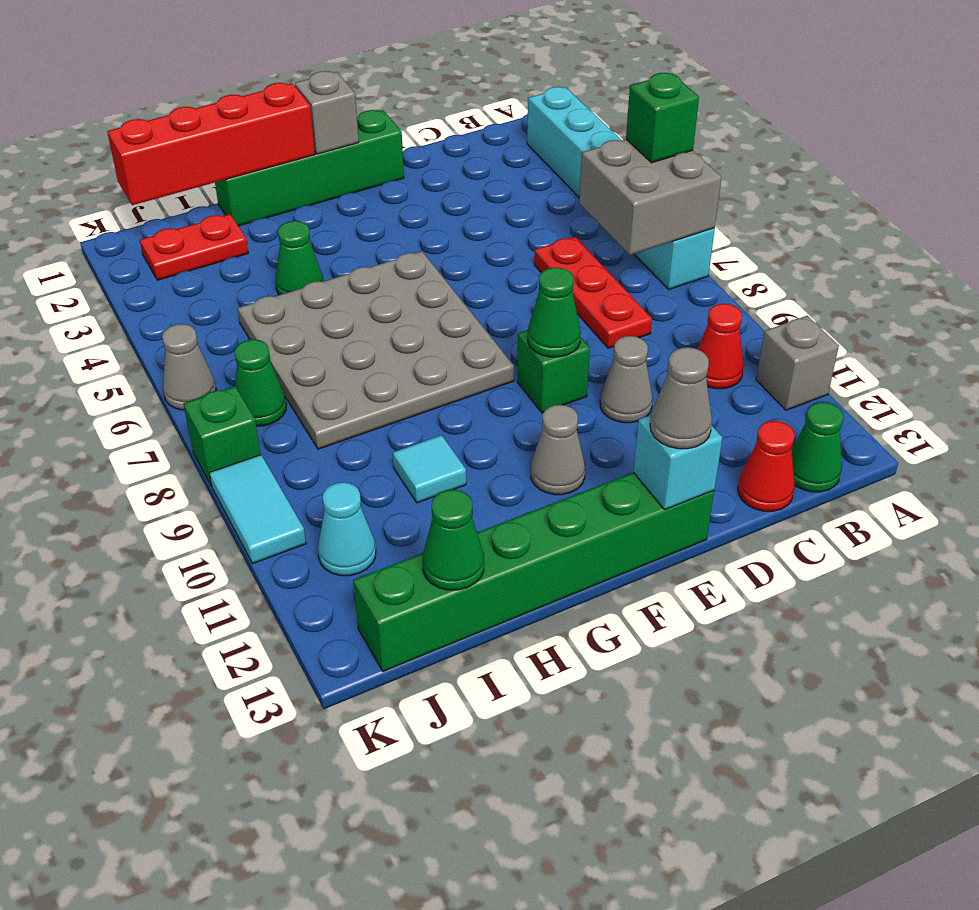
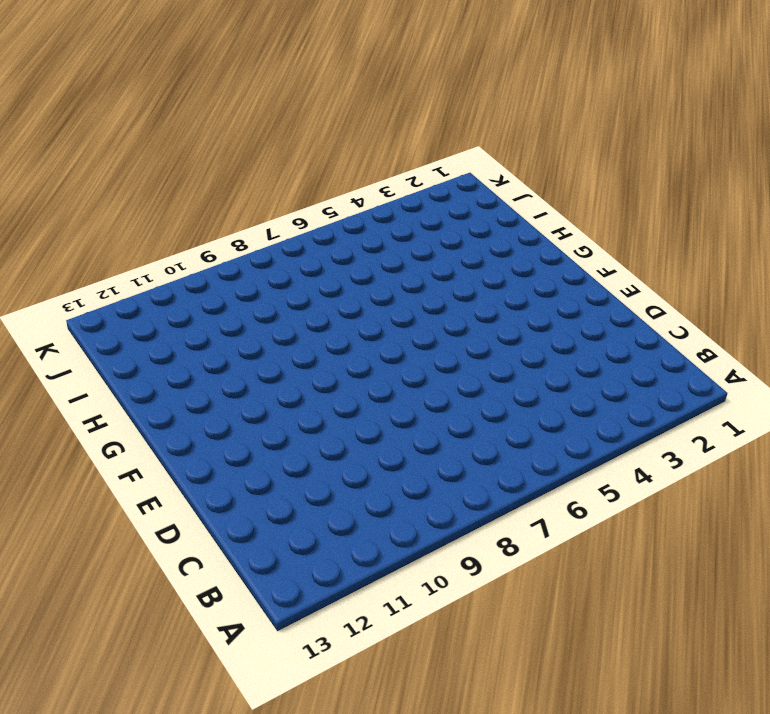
none -> cyan brick A2:A7 level 1
none -> grey brick A11 level 1
none -> red cone B10 level 1

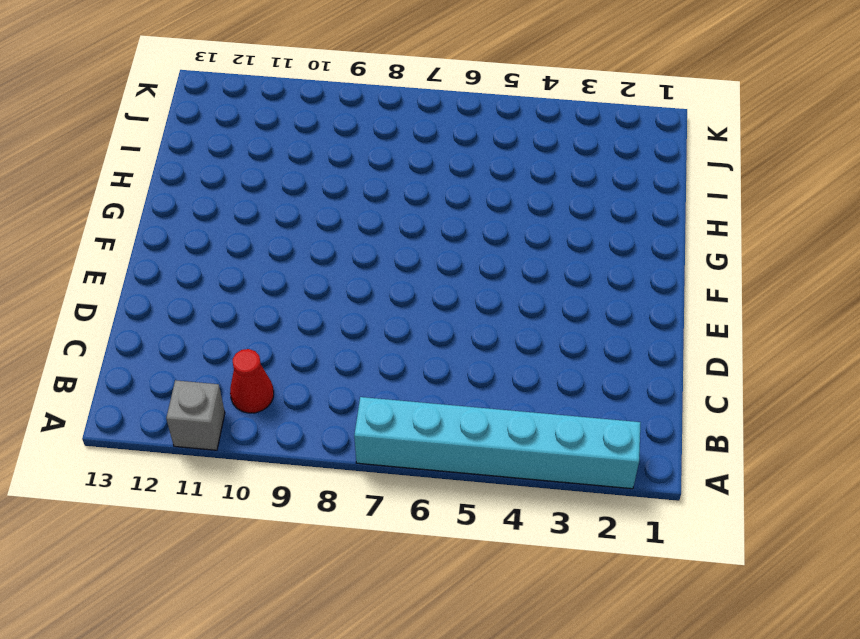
none -> green cone B13 level 1
none -> red plate C6:C8 level 1
none -> red cone C13 level 1

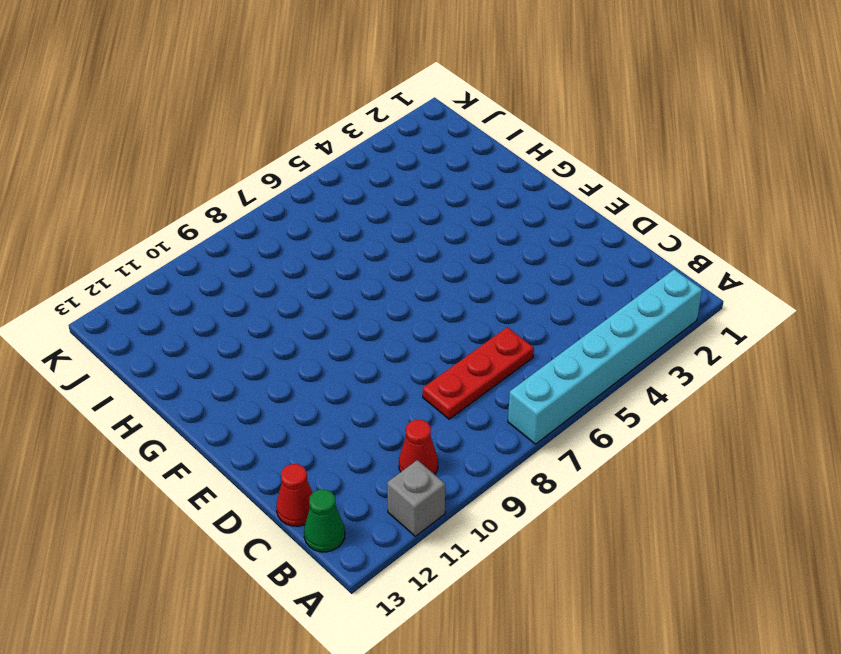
none -> grey cone D10 level 1
none -> green brick E1:H1 level 1
none -> green brick E9 level 1

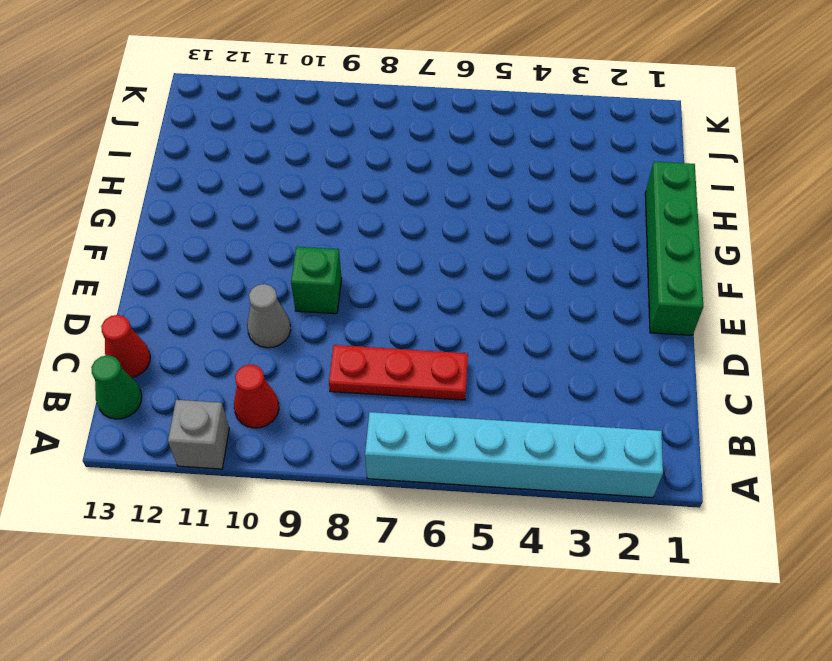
none -> green brick E13:J13 level 1
none -> grey plate F5:I8 level 1
none -> grey cone F11 level 1

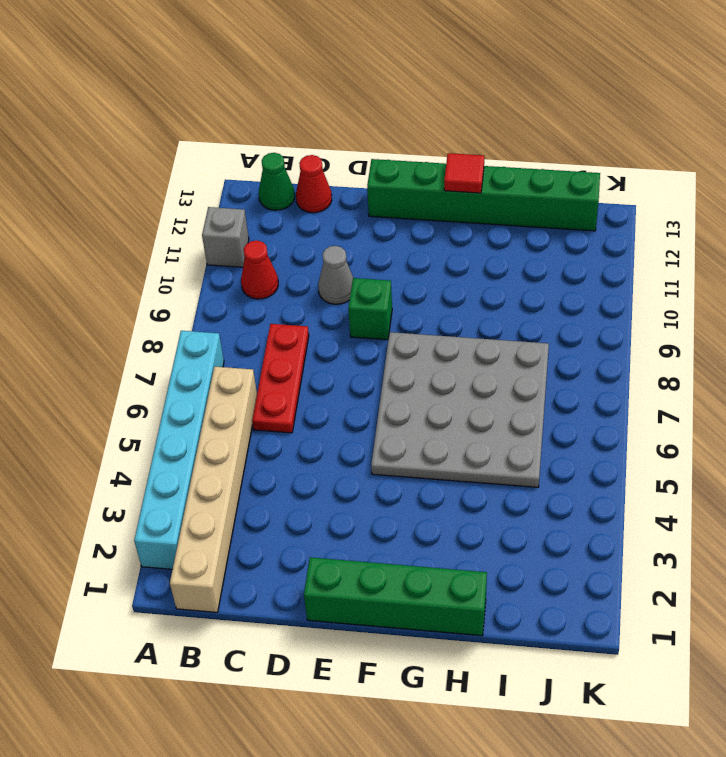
tan brick B1:B6 level 1 -> none
red tile G13 level 2 -> none
none -> grey cone F11 level 1
none -> green cone H4 level 1
none -> cyan tile H10 level 1

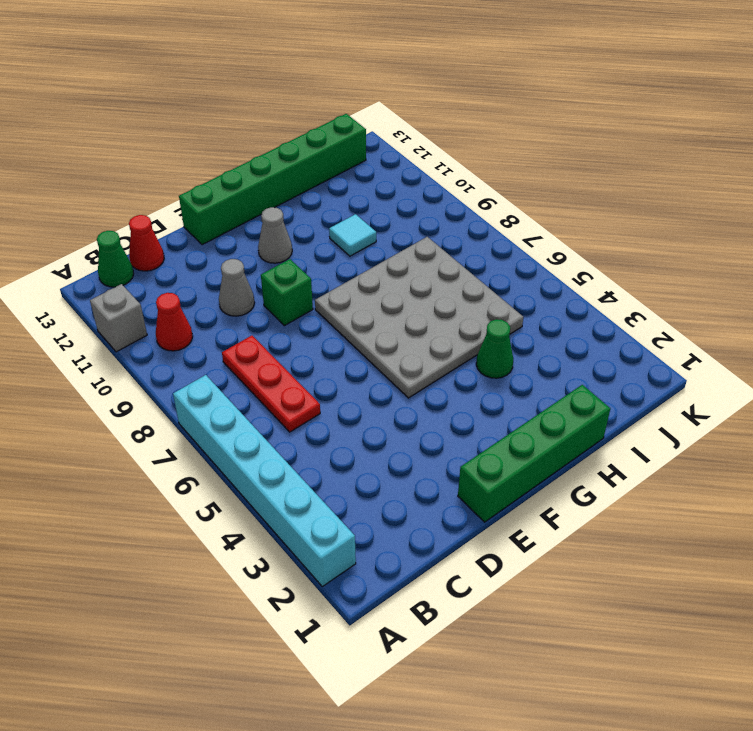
none -> red plate I2:J2 level 1
none -> green cone J7 level 1
none -> cyan cone J11 level 1

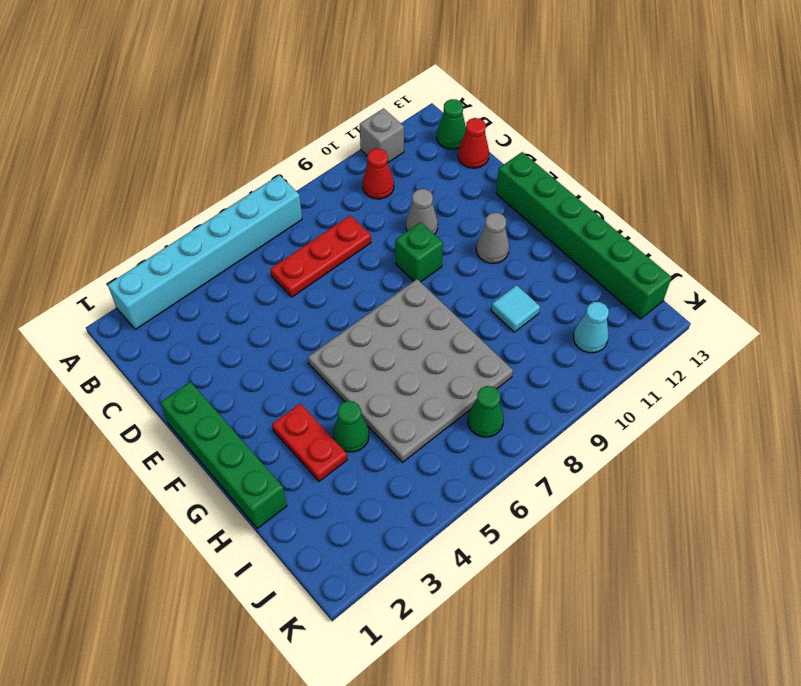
red plate G3:H3 level 1 -> red plate I2:J2 level 1
none -> grey cone K6 level 1
none -> green brick K8 level 1
none -> cyan tile K9:K10 level 1

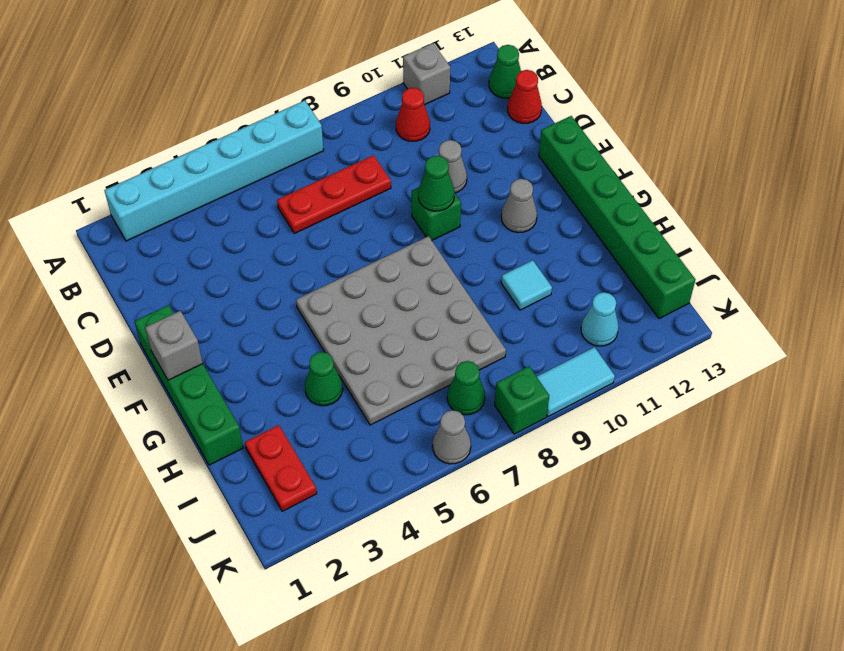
none -> grey brick A6:B7 level 2
none -> cyan brick E13 level 2
none -> red brick G1:J1 level 2

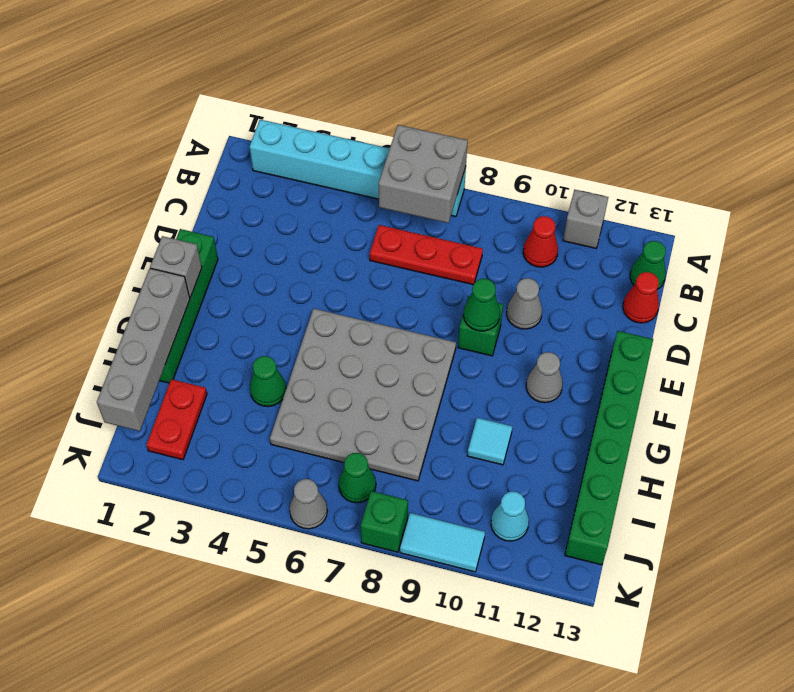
grey brick G1:J1 level 2 -> red brick G1:J1 level 2
none -> cyan brick E13 level 2
none -> green cone I13 level 2
none -> green brick A6 level 3

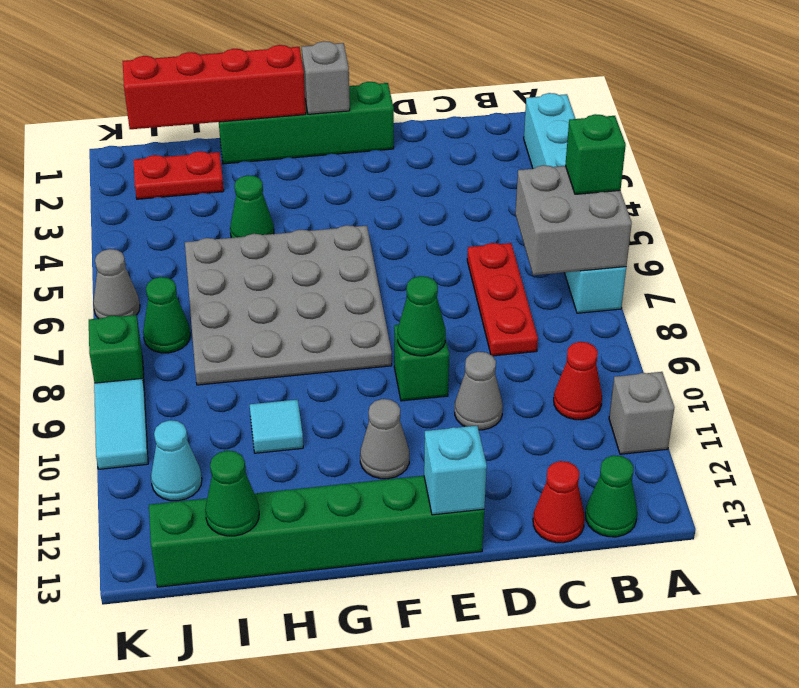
none -> grey cone E13 level 3

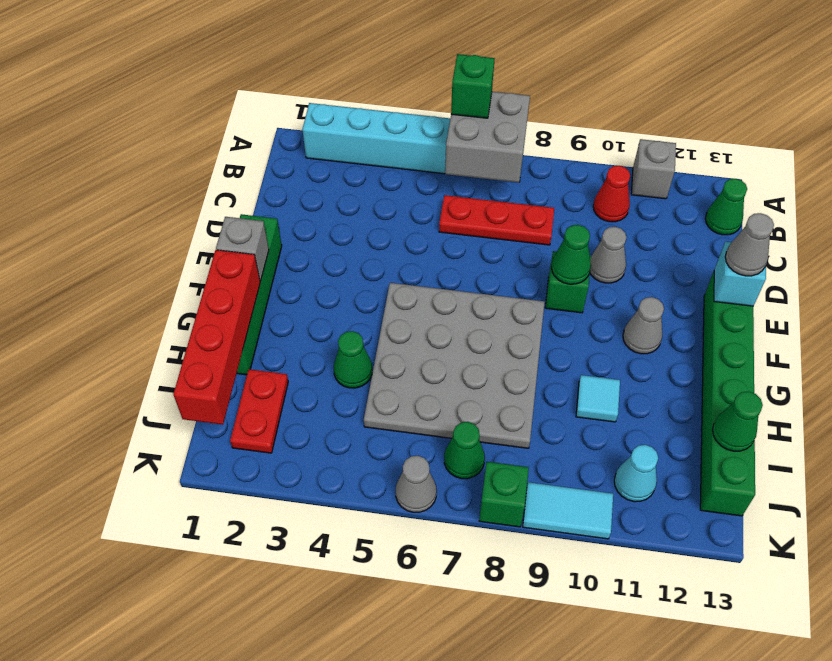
none -> red cone C13 level 1

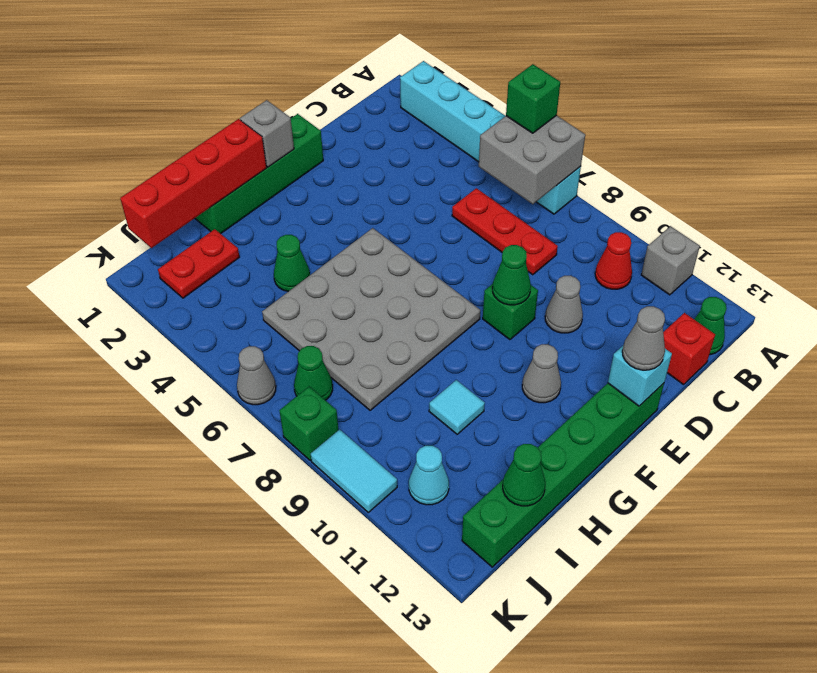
red brick C13 level 1 -> red cone C13 level 1

